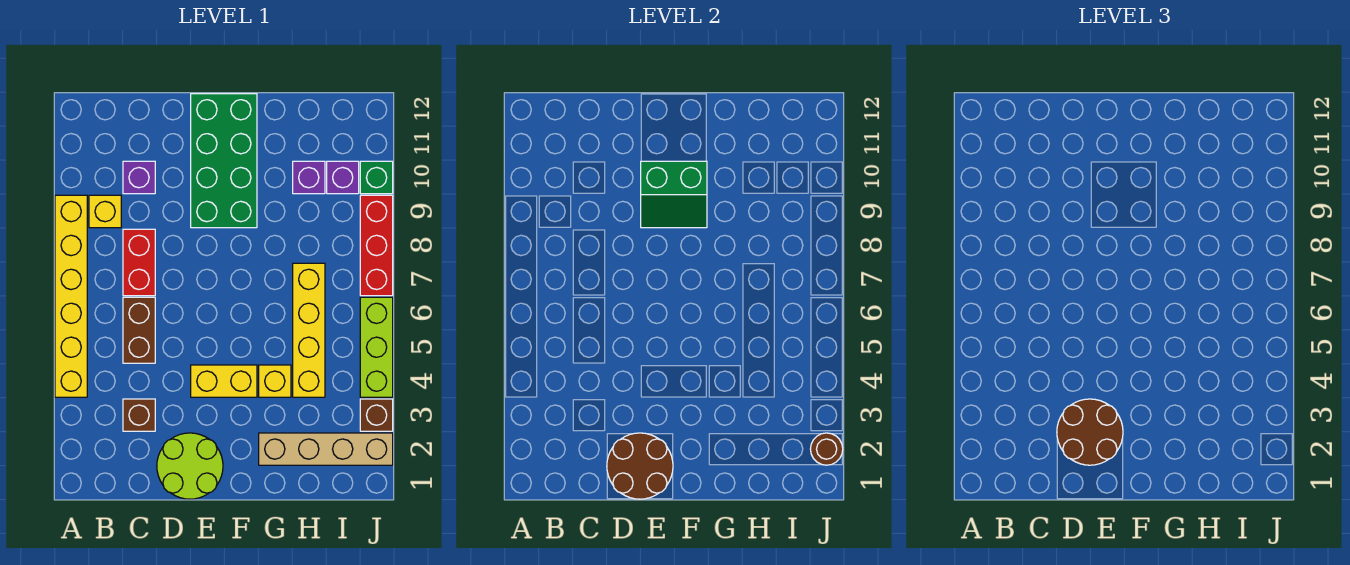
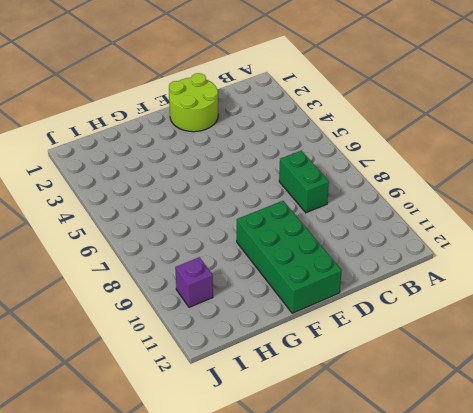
green brick C7:C8 level 1 -> red brick C7:C8 level 1
none -> yellow brick A4:A9 level 1
none -> yellow brick B9 level 1
none -> brown brick C3 level 1

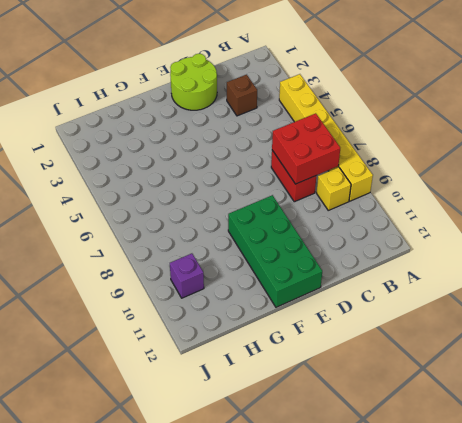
red brick B7:C8 level 2 -> none
none -> brown brick C5:C6 level 1
none -> purple brick C10 level 1
none -> yellow brick E4:F4 level 1

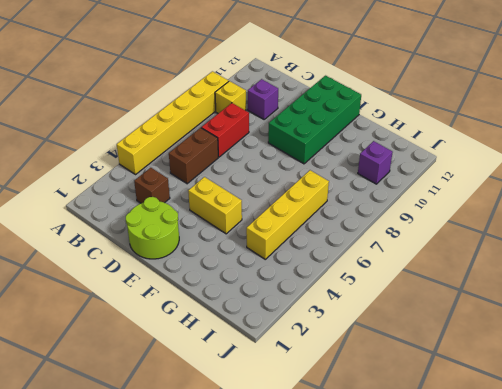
none -> tan brick G2:J2 level 1
none -> yellow brick G4 level 1
none -> purple brick H10 level 1

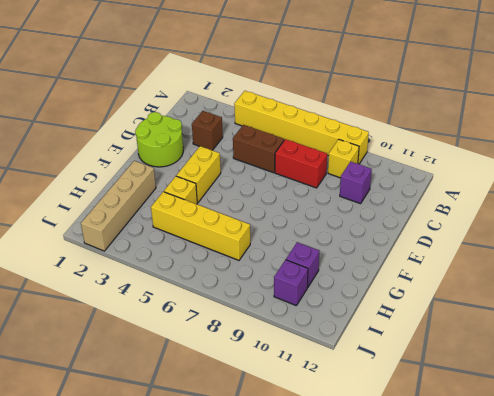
none -> green brick E9:F12 level 1
none -> brown brick J3 level 1
none -> lime brick J4:J6 level 1

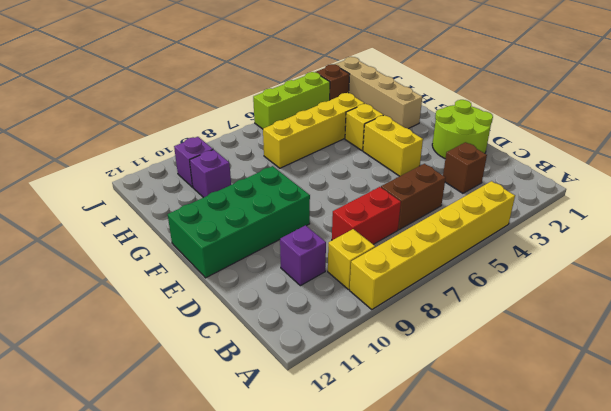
none -> red brick J7:J9 level 1
none -> green brick J10 level 1
none -> brown round brick D1:E2 level 2

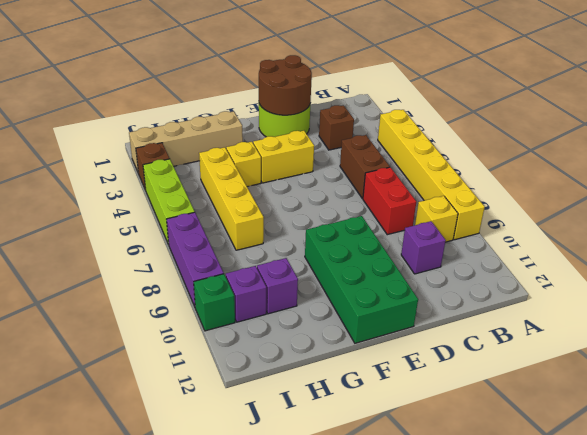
purple brick J7:J9 level 1 -> red brick J7:J9 level 1
none -> green slope E9:F10 level 2 top 10
none -> brown round brick J2 level 2
none -> brown round brick D2:E3 level 3

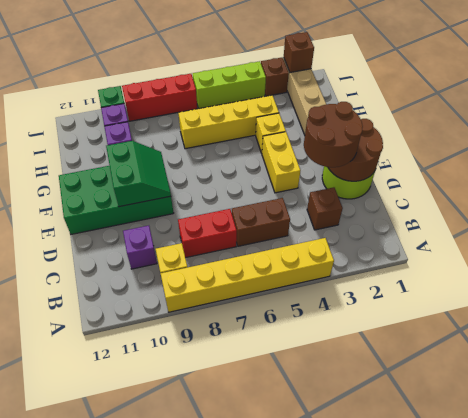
brown brick J2 level 2 -> brown round brick J2 level 2

